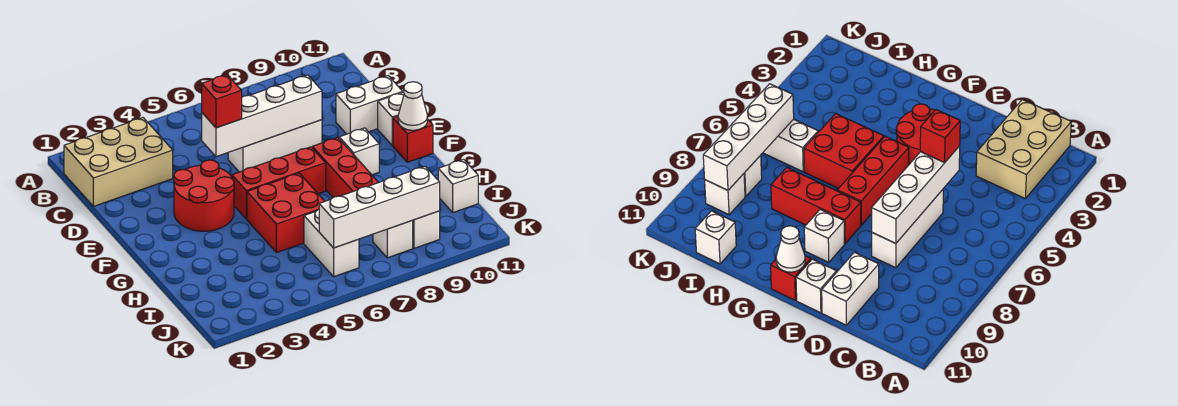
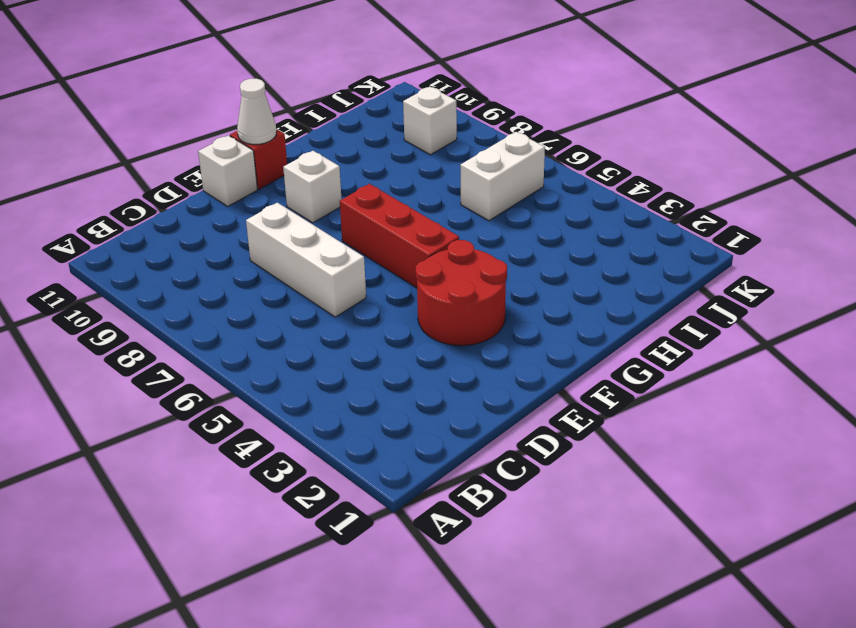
none -> tan brick B1:C3 level 1
none -> white brick D10:D11 level 1
none -> red brick F8:H8 level 1

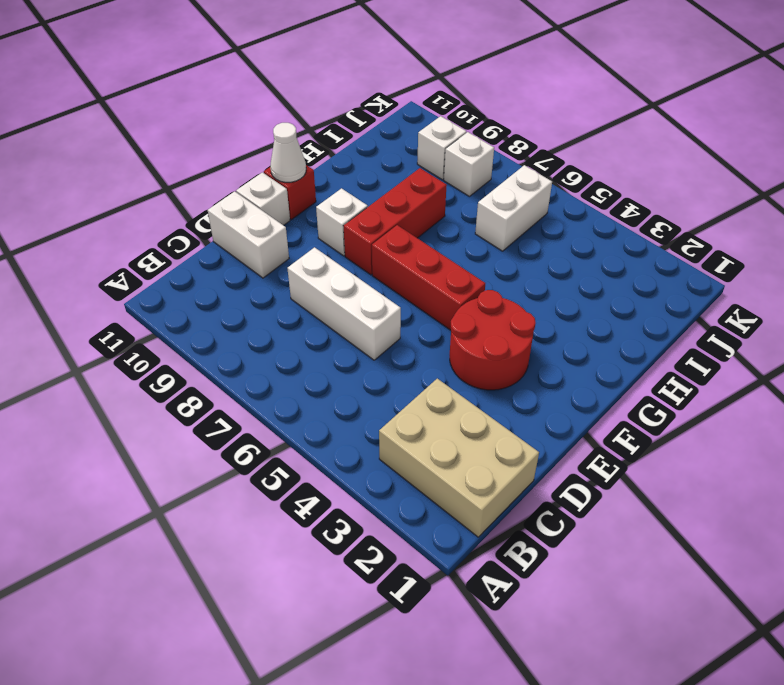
none -> red brick G5:H6 level 1
none -> white brick I11 level 1
none -> white brick D5:D8 level 2

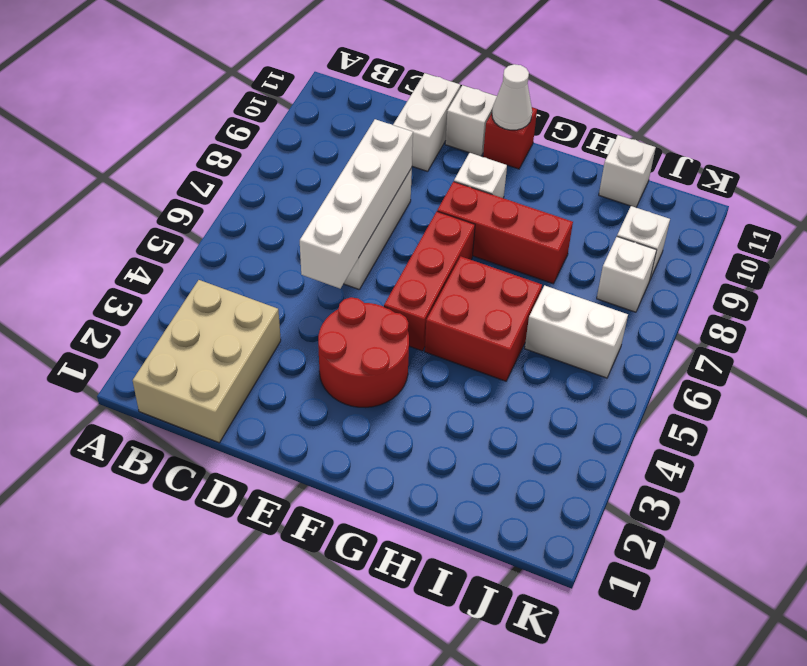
none -> white brick J6:J9 level 2
none -> red brick D5 level 3

